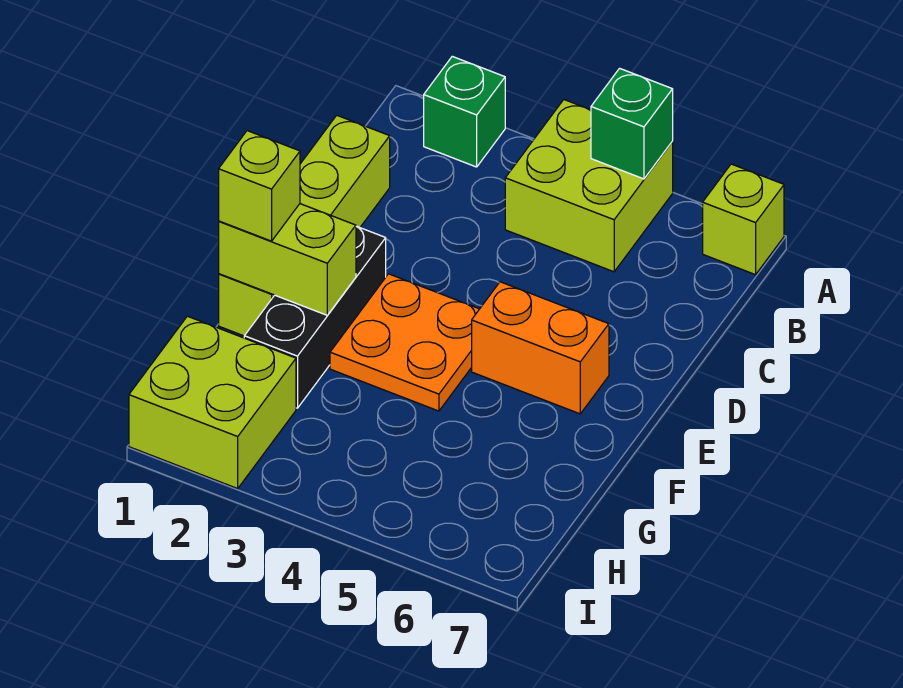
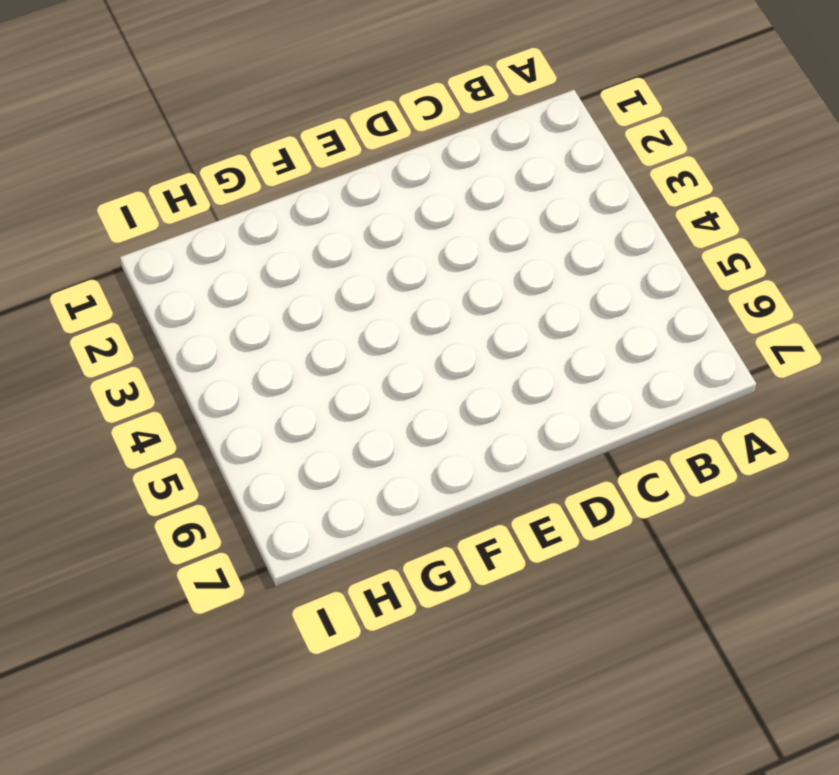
none -> green brick A2 level 1
none -> lime brick A4:B5 level 1

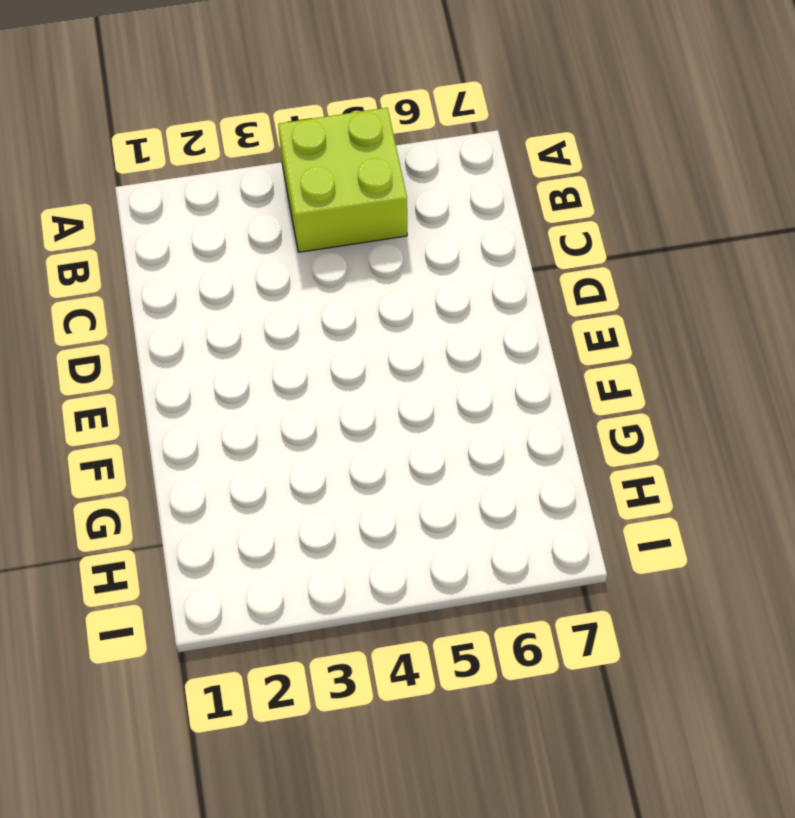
none -> green brick A2 level 1
none -> lime brick A7 level 1

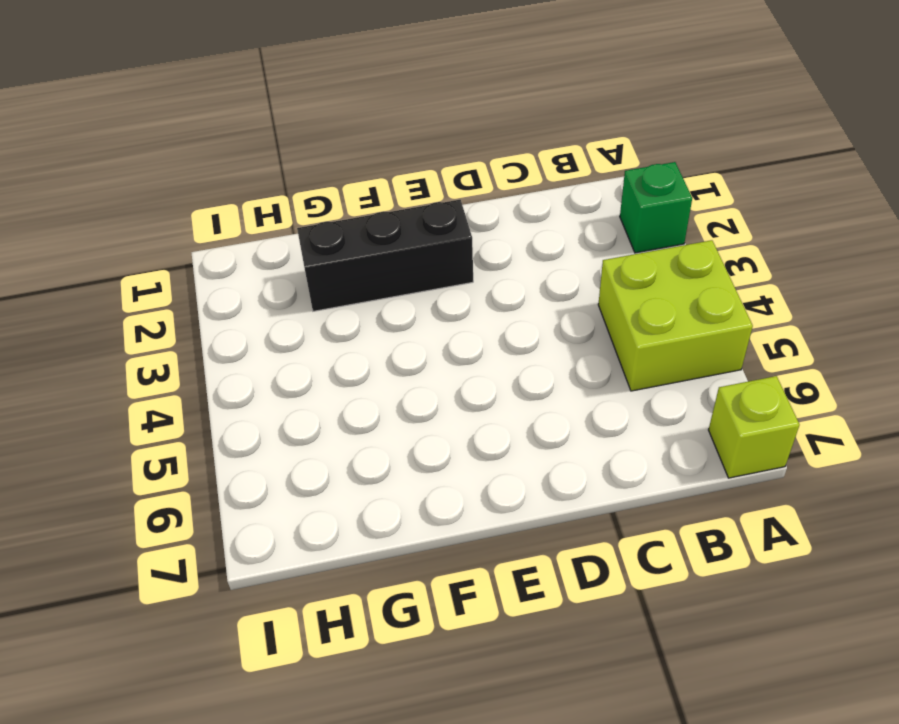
none -> lime brick C1:F1 level 1
none -> orange plate E3:F4 level 1

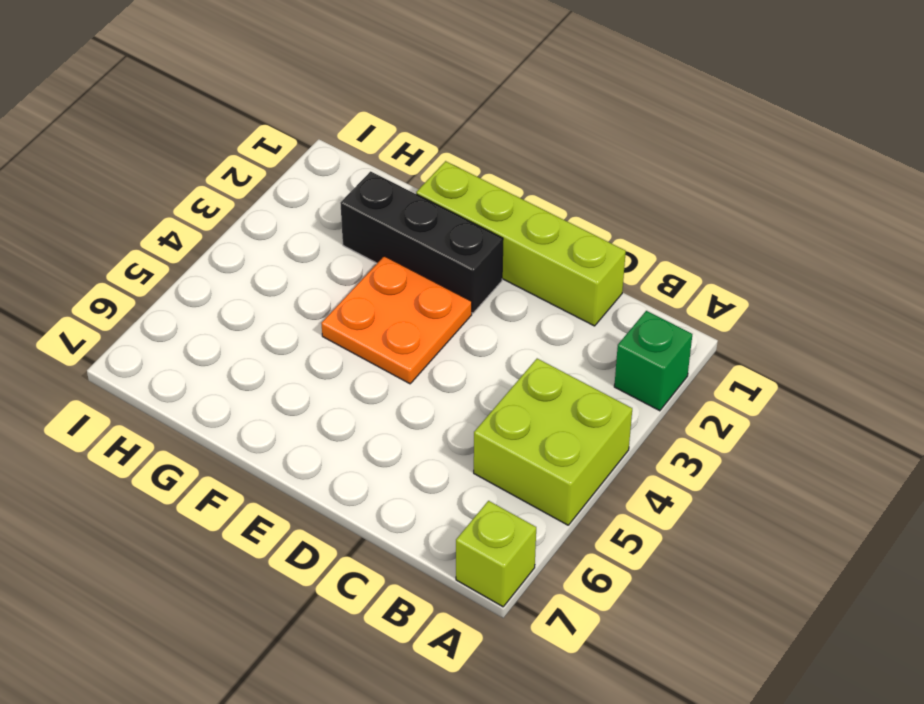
none -> orange brick E5:E6 level 1
none -> lime brick H1:I2 level 1

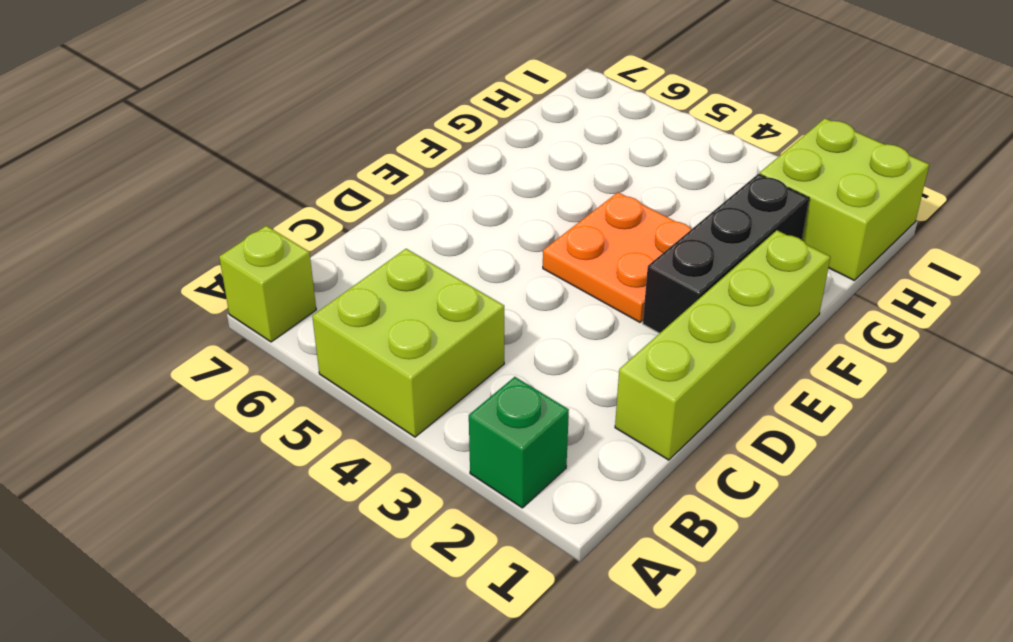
none -> orange brick E5:E6 level 1
none -> green brick A5 level 2

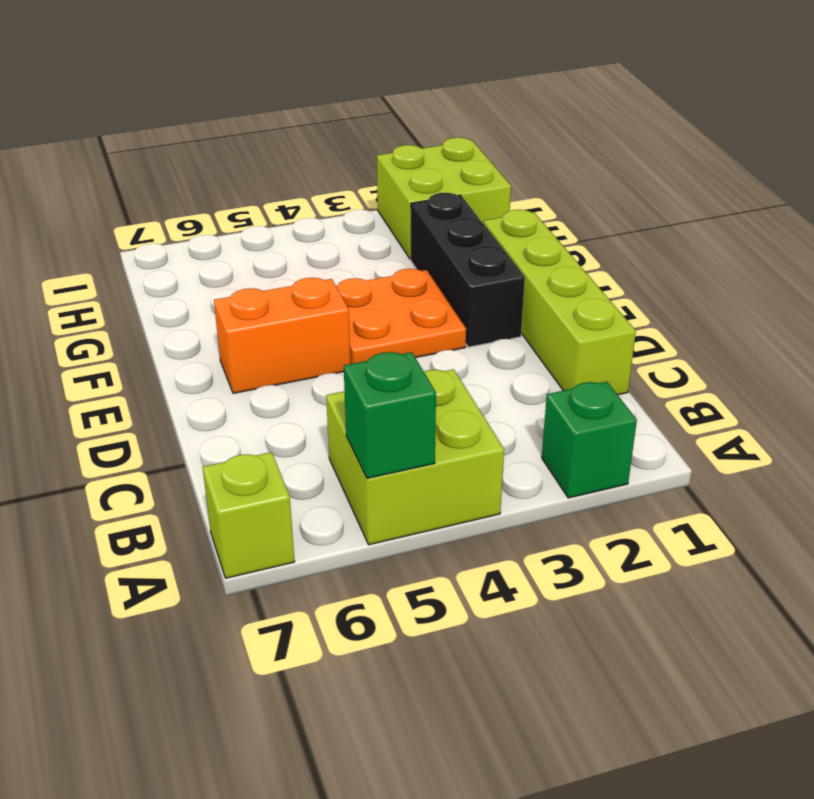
none -> lime brick F1:F2 level 2
none -> lime brick F1 level 3

